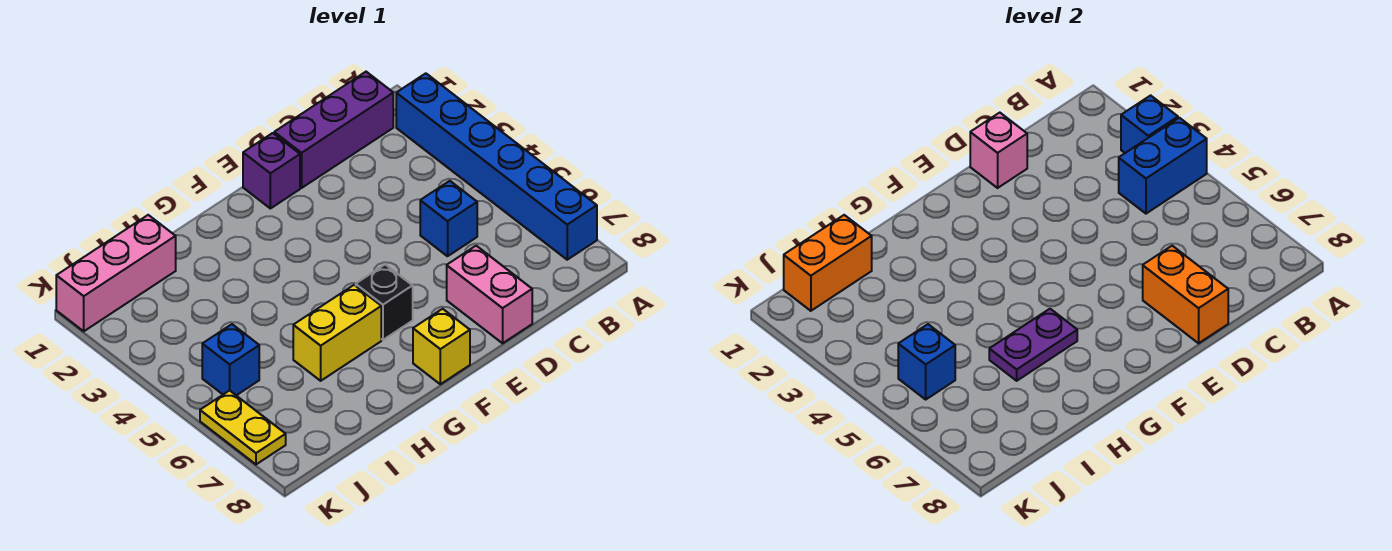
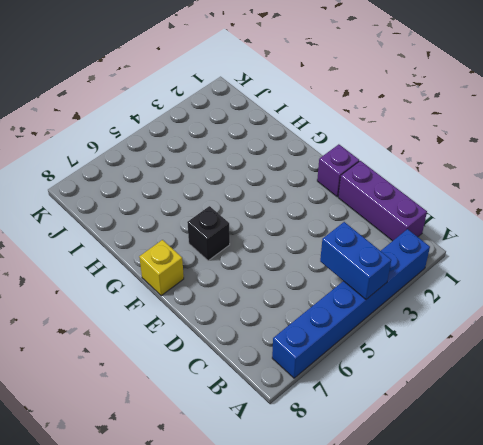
none -> blue brick C5 level 1
none -> pink brick D7:D8 level 1
none -> yellow brick G6:H6 level 1

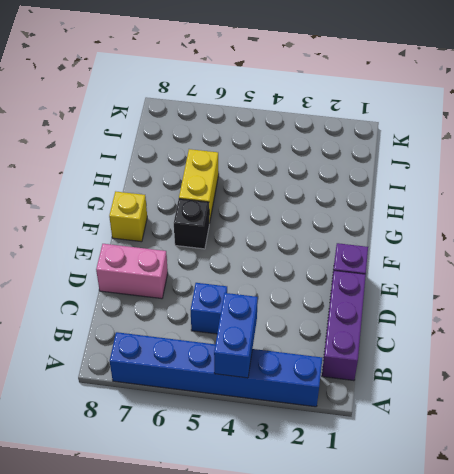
none -> pink brick I1:K1 level 1
none -> blue brick J5 level 1
none -> yellow plate K6:K7 level 1

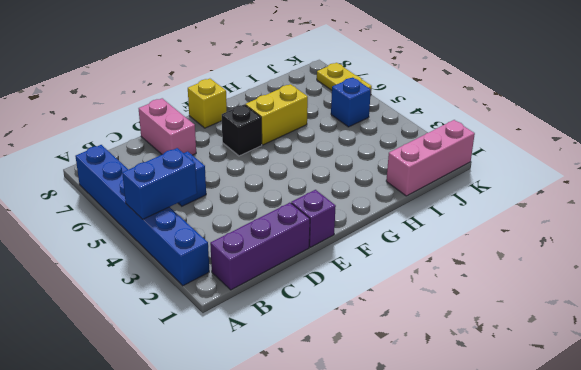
none -> blue brick A3 level 2
none -> pink brick D1 level 2
none -> orange brick D7:D8 level 2

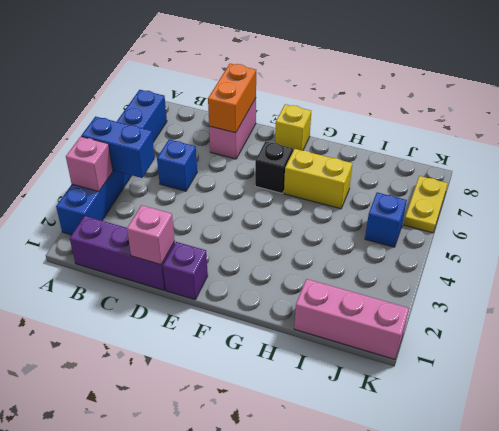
pink brick A3 level 2 -> blue brick A3 level 2
none -> purple plate G6:H6 level 2
none -> orange brick I1:J1 level 2
none -> blue brick J5 level 2

